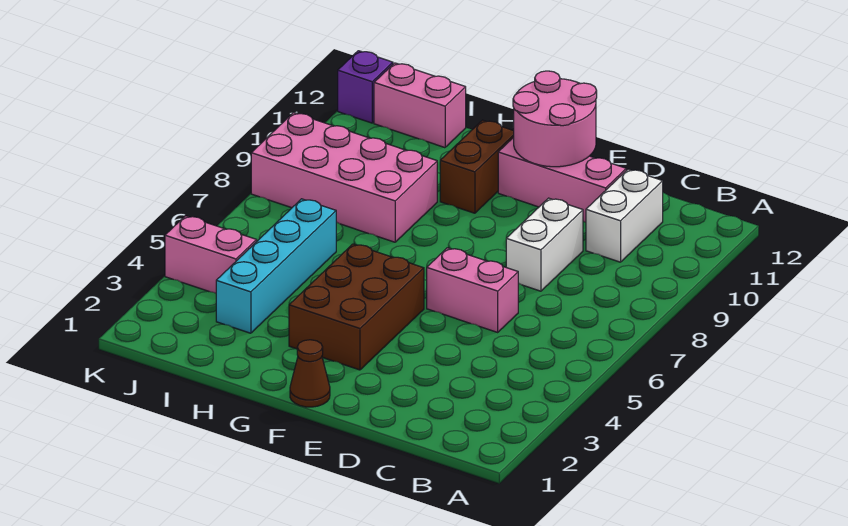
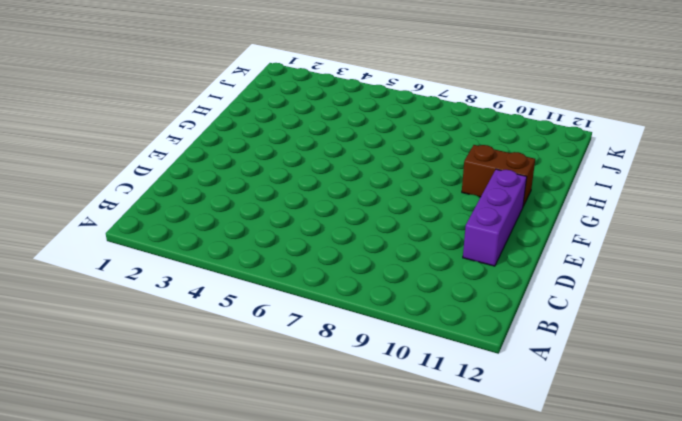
purple brick D11:F11 level 1 -> pink brick D11:F11 level 1
none -> white brick C10:C11 level 1
none -> pink brick D6:E6 level 1
none -> white brick D8:D9 level 1

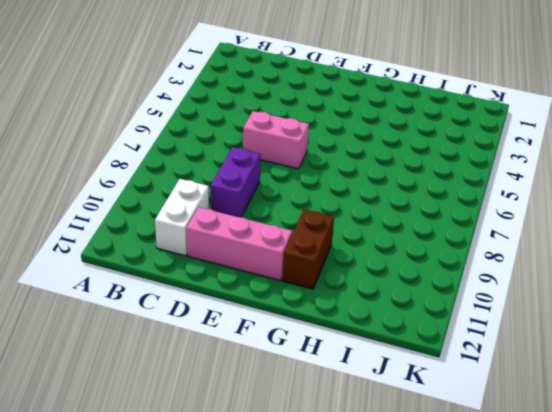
purple brick D8:D9 level 1 -> white brick D8:D9 level 1
none -> brown cone F1 level 1
none -> brown brick F3:G5 level 1
none -> pink brick H8:K9 level 1

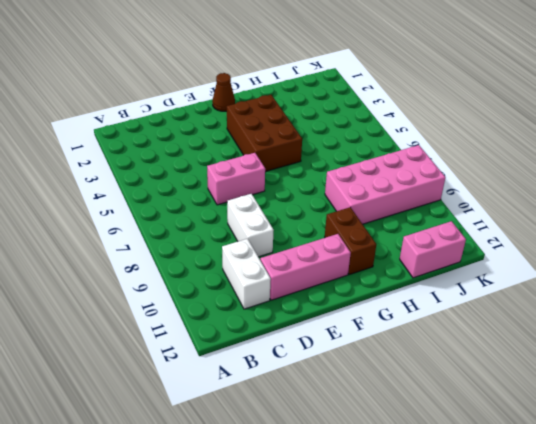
none -> cyan brick I3:I6 level 1
none -> pink brick J4:K4 level 1
none -> purple brick K12 level 1

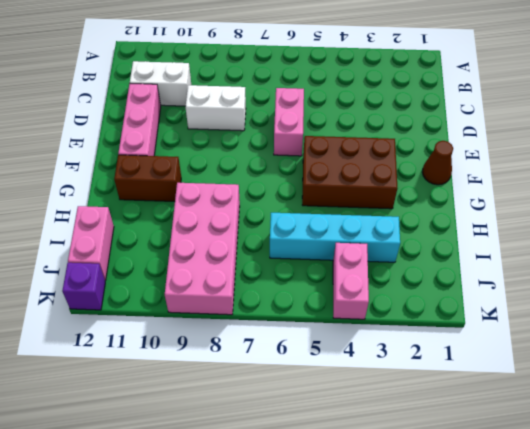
none -> pink round brick E11:F12 level 2

